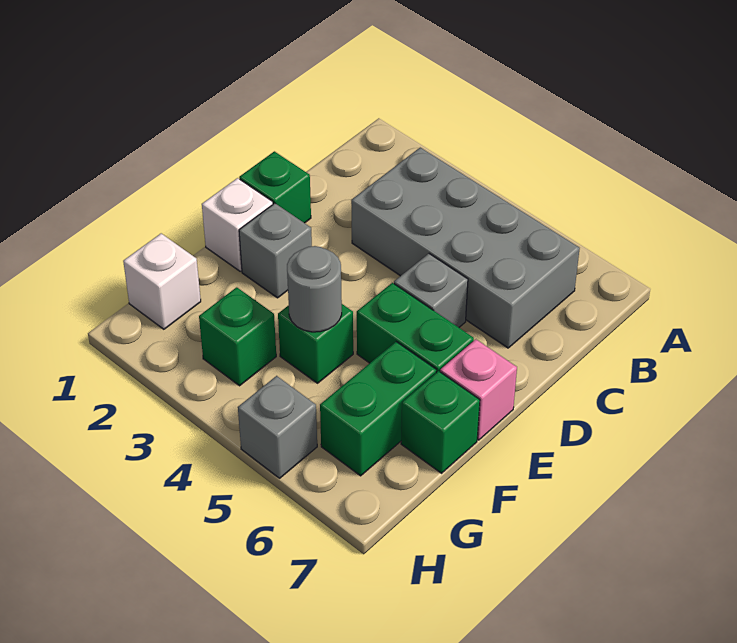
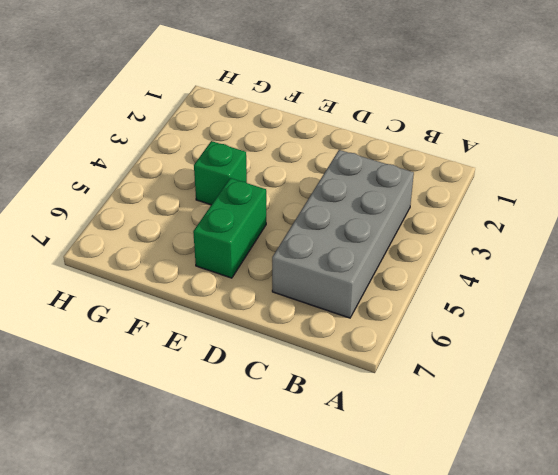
none -> green brick D1 level 1
none -> grey brick D5 level 1
none -> white brick E1 level 1

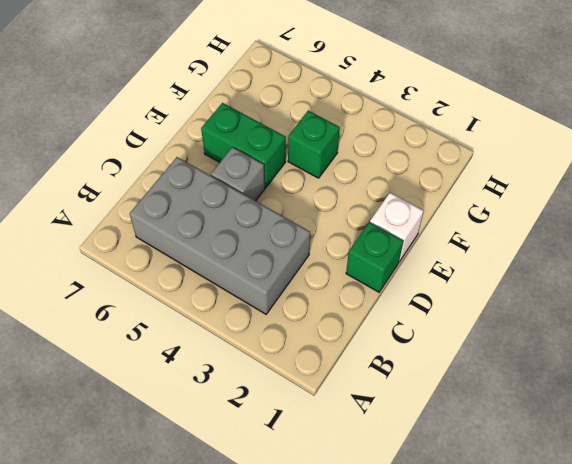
none -> grey brick E2 level 1
none -> pink brick E7 level 1
none -> green brick F6:G6 level 1

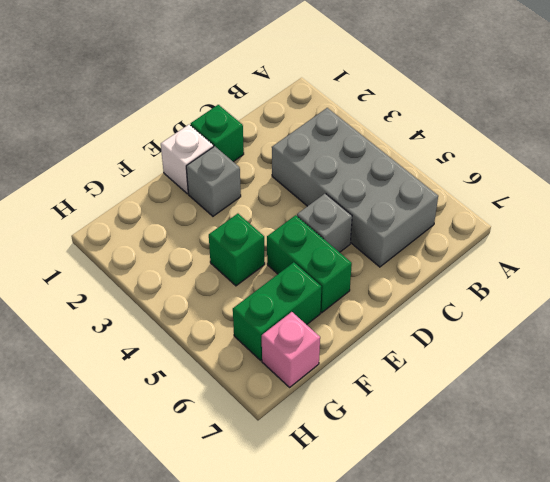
pink brick G7 level 1 -> pink brick E7 level 1
none -> green brick F7 level 1
none -> white brick G1 level 1
none -> green brick G3 level 1

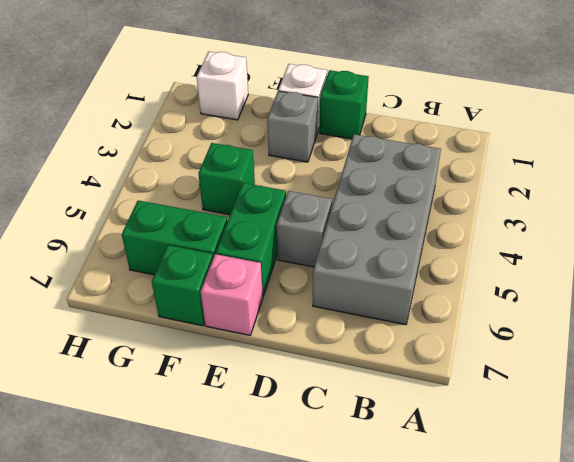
none -> green brick G3 level 1
none -> grey brick H5 level 1
none -> grey round brick F4 level 2

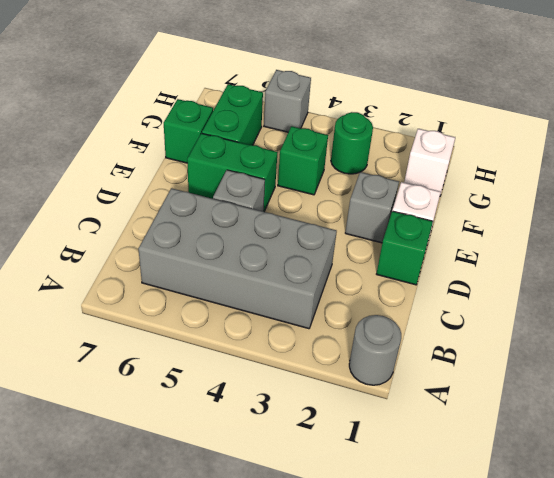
grey round brick A1 level 1 -> grey round brick F4 level 2
green round brick G3 level 1 -> green brick G3 level 1
none -> pink brick E7 level 1

